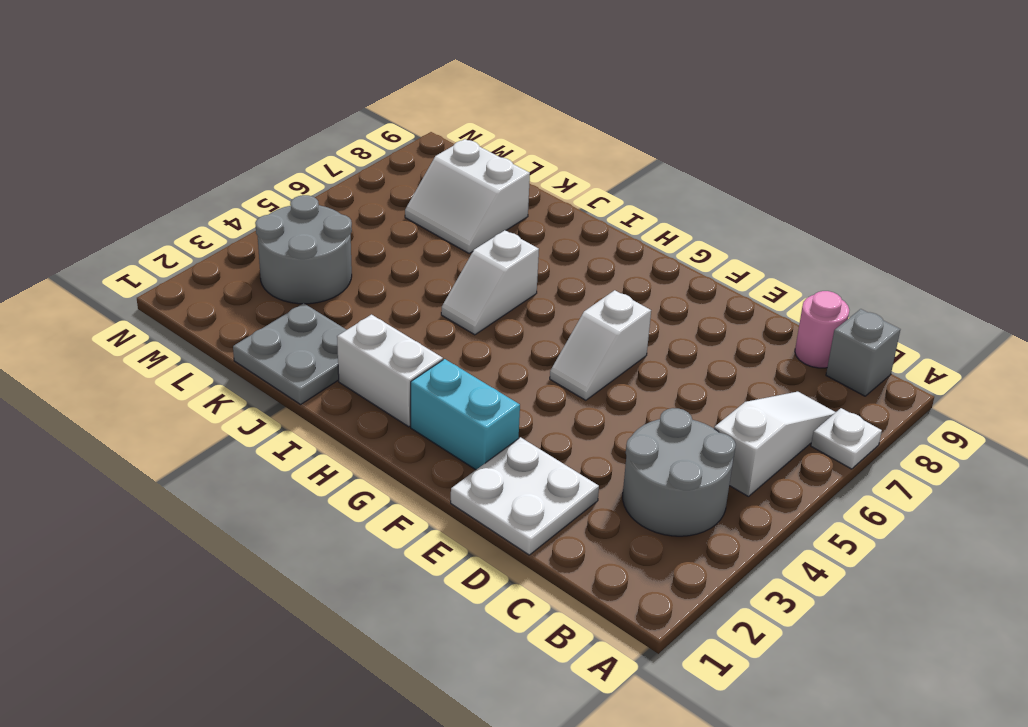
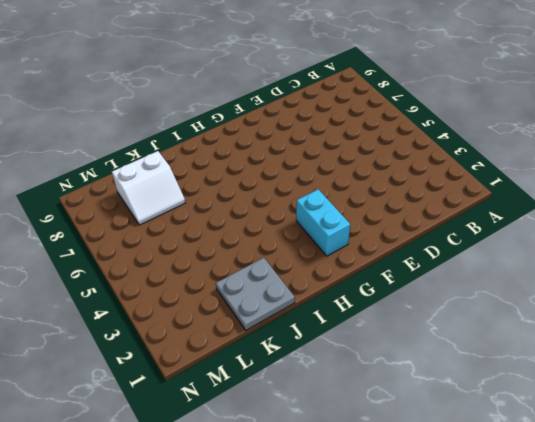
cyan brick G2:G3 level 1 -> cyan brick F2:G2 level 1
none -> white plate A7 level 1
none -> grey round brick B3:C4 level 1
none -> white slope B5:B7 level 1 top 5

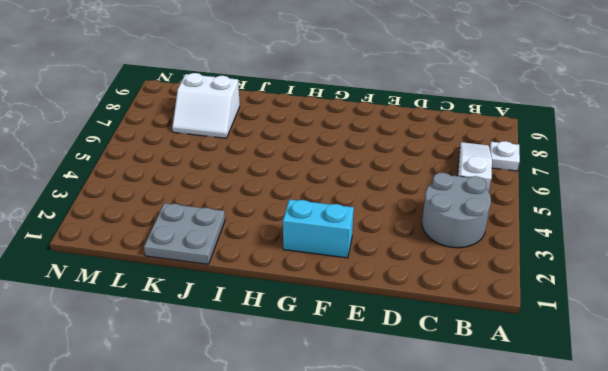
none -> grey brick B9 level 1
none -> pink round brick C9 level 1
none -> white plate D1:E2 level 1

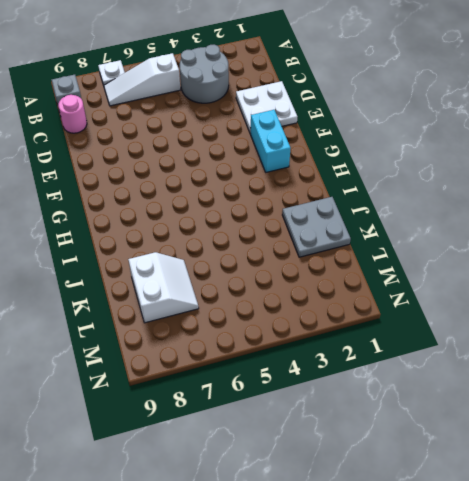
none -> white slope F5:F6 level 1 top 6
none -> white brick H2:I2 level 1
none -> white slope I5:I6 level 1 top 6

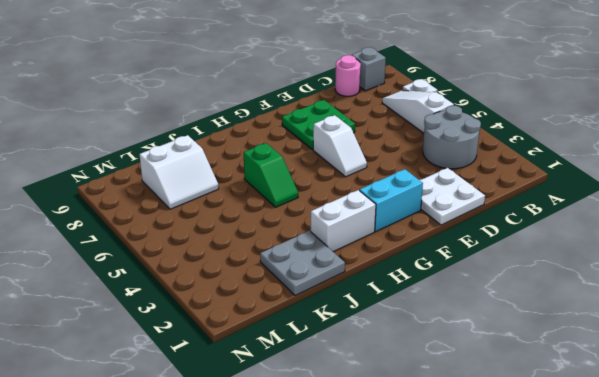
green plate E7:F8 level 1 -> none
green slope I5:I6 level 1 top 6 -> white slope I5:I6 level 1 top 6
none -> grey round brick L3:M4 level 1

